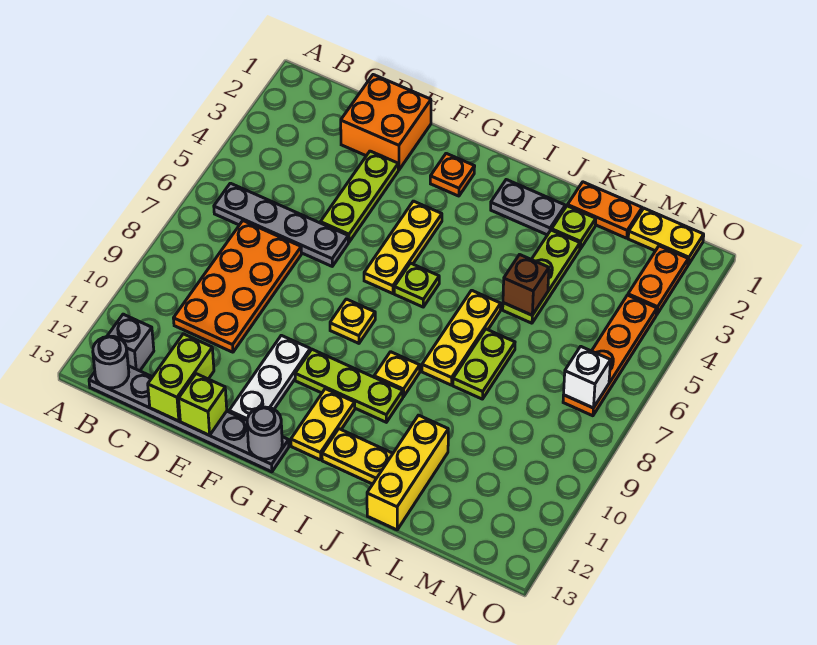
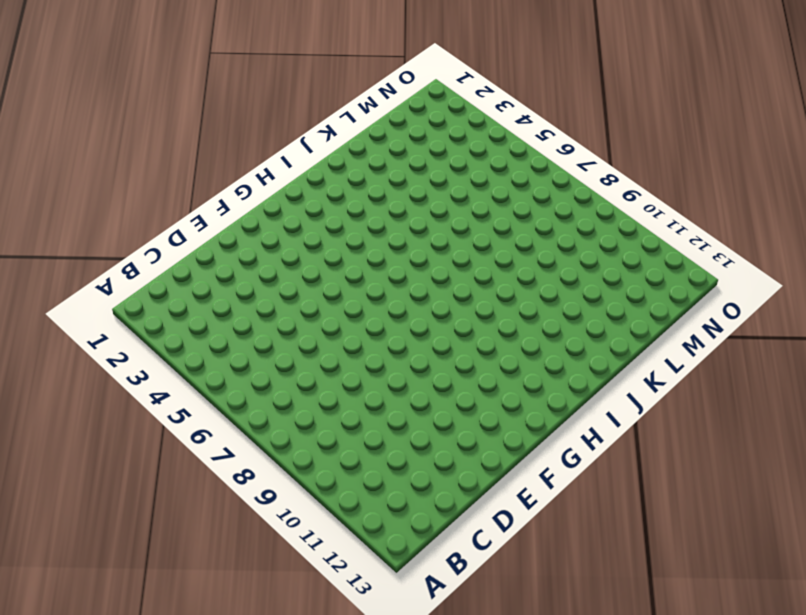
none -> grey plate B6:E6 level 1
none -> grey brick B12 level 1
none -> grey plate B13:G13 level 1
none -> orange plate C7:D10 level 1

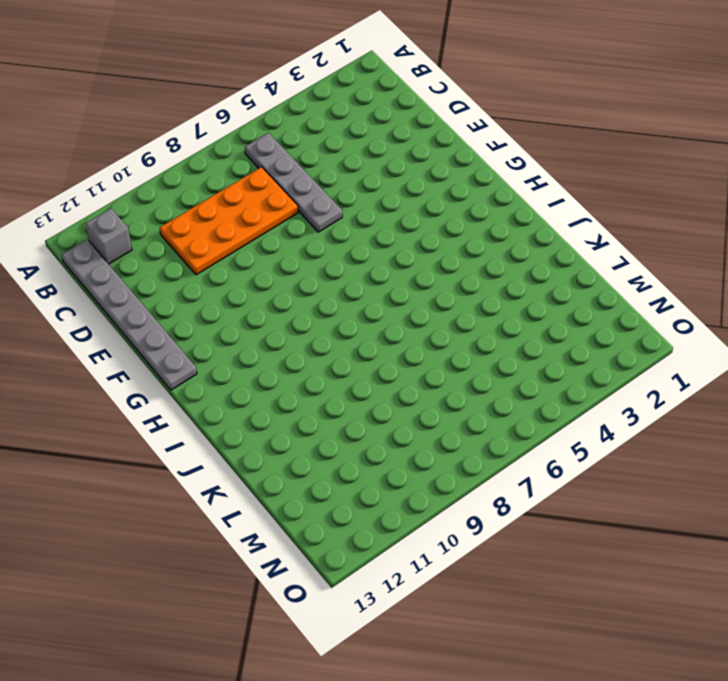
none -> orange brick D1:E2 level 1
none -> lime plate E3:E5 level 1
none -> white plate F10:F12 level 1
none -> orange plate G2 level 1

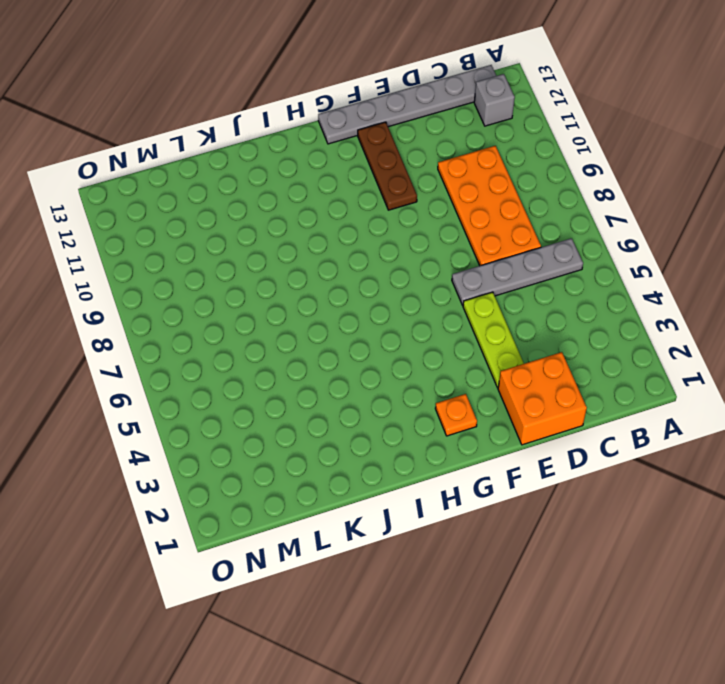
brown plate F10:F12 level 1 -> white plate F10:F12 level 1
none -> yellow plate G4:G6 level 1
none -> yellow plate G8 level 1
none -> lime plate G10:I10 level 1
none -> lime plate H6 level 1

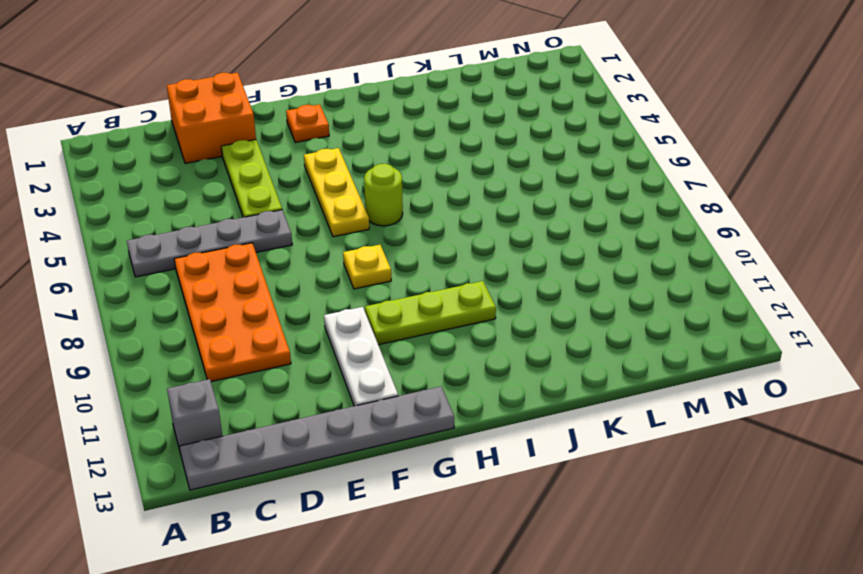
lime round brick H6 level 1 -> lime plate H6 level 1
none -> yellow plate H11:H12 level 1
none -> grey plate I2:J2 level 1
none -> yellow plate I9 level 1
none -> yellow plate I12:J12 level 1

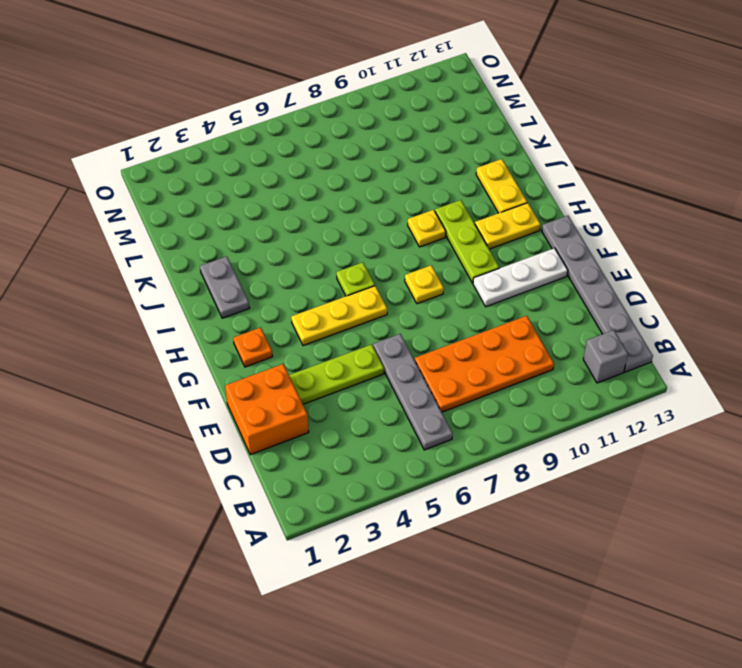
none -> yellow plate J6:J8 level 1
none -> orange plate K1:L1 level 1
none -> lime plate K2 level 1
none -> lime plate K3:K5 level 1

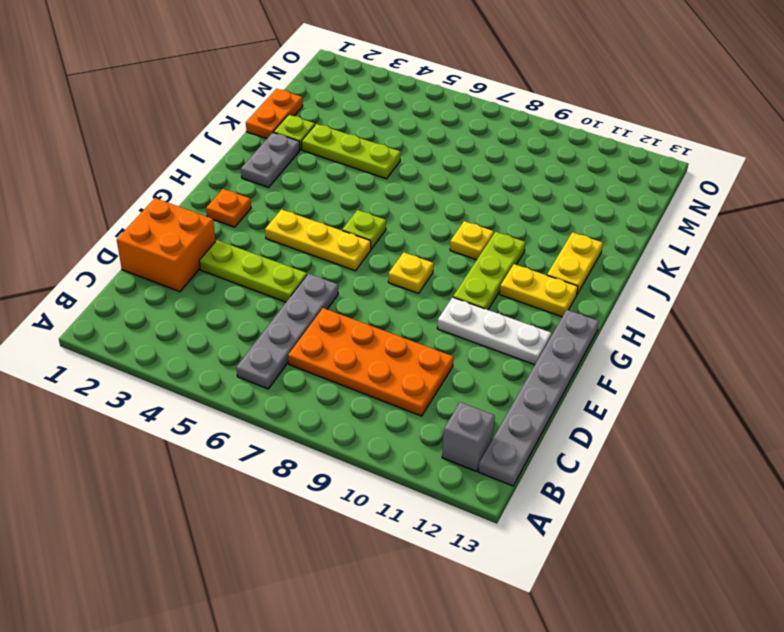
none -> yellow plate J6:J8 level 1
none -> lime plate K7:K8 level 1
none -> yellow brick K11:K13 level 1
none -> yellow plate M1:N1 level 1

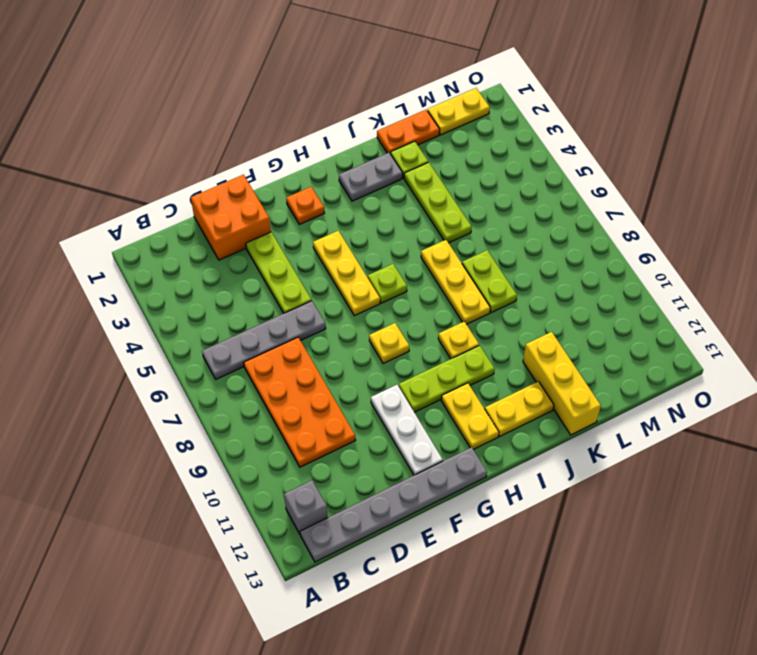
none -> orange plate N2:N3 level 1
none -> orange plate N4:N7 level 1
none -> grey round brick B13 level 2
none -> lime brick D12:D13 level 2

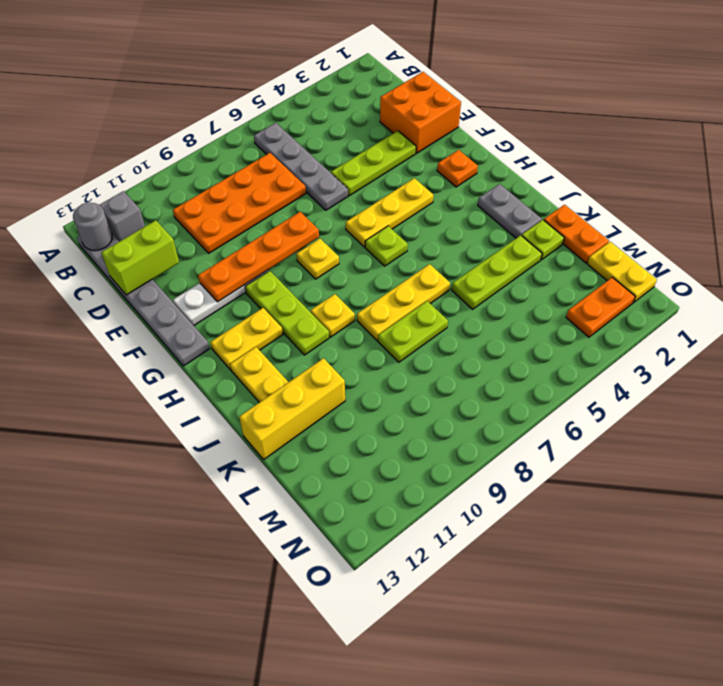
orange plate F8:F11 level 2 -> orange plate N4:N7 level 1
none -> lime brick E13 level 2
none -> grey round brick G13 level 2
none -> brown brick K5 level 2
none -> white brick N7 level 2

